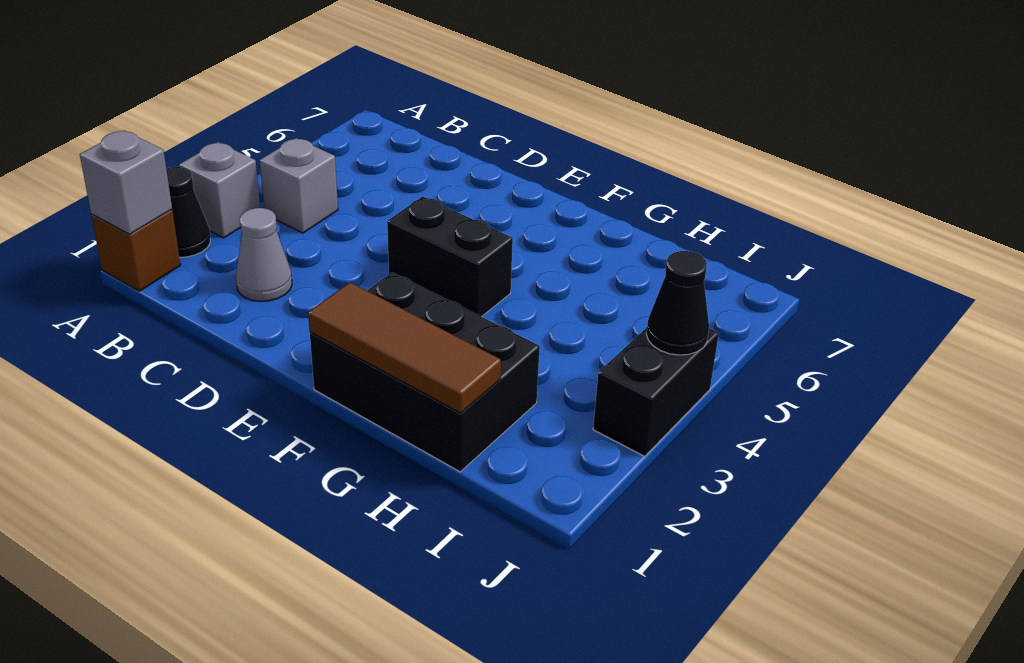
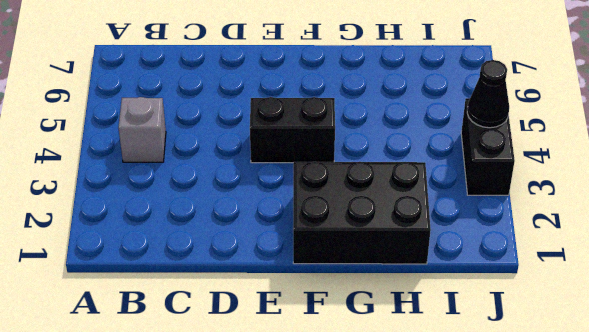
none -> brown brick A1 level 1
none -> black cone A2 level 1

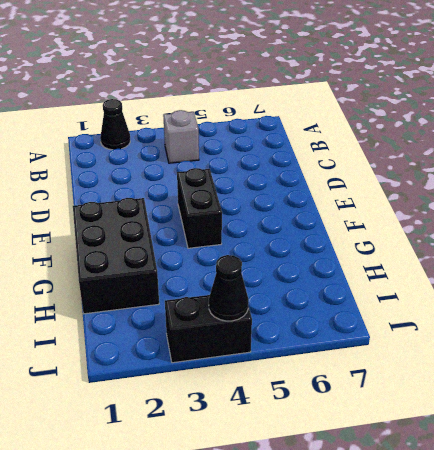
none -> brown brick A1 level 1
none -> grey brick A3 level 1

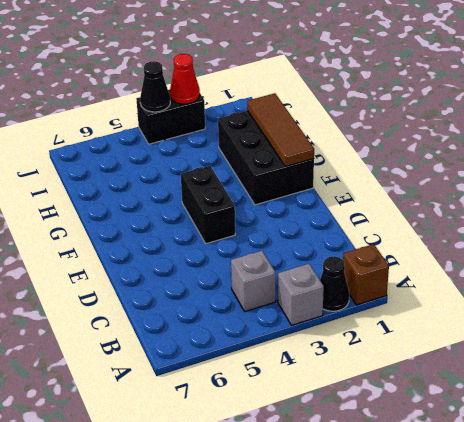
red cone J3 level 2 -> none
none -> grey cone C2 level 1
none -> grey brick A1 level 2

